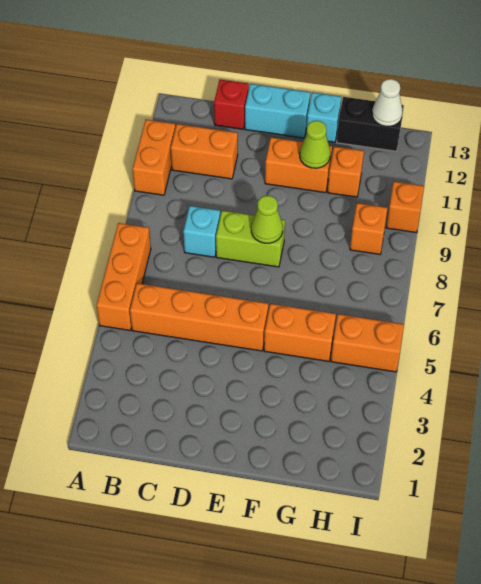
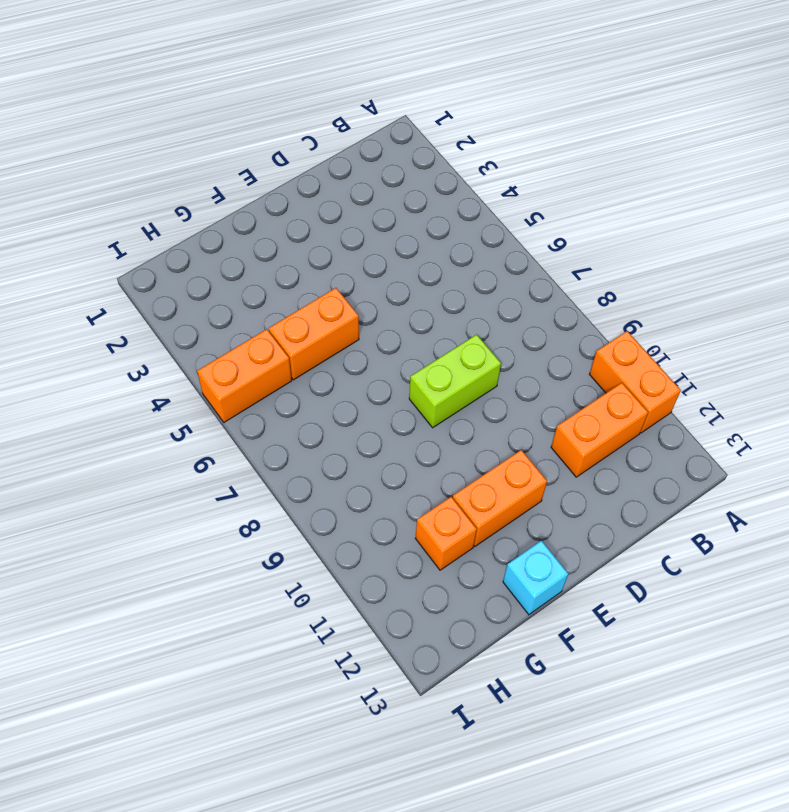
none -> orange brick A5:A7 level 1
none -> orange brick B5:E5 level 1
none -> cyan brick C8 level 1

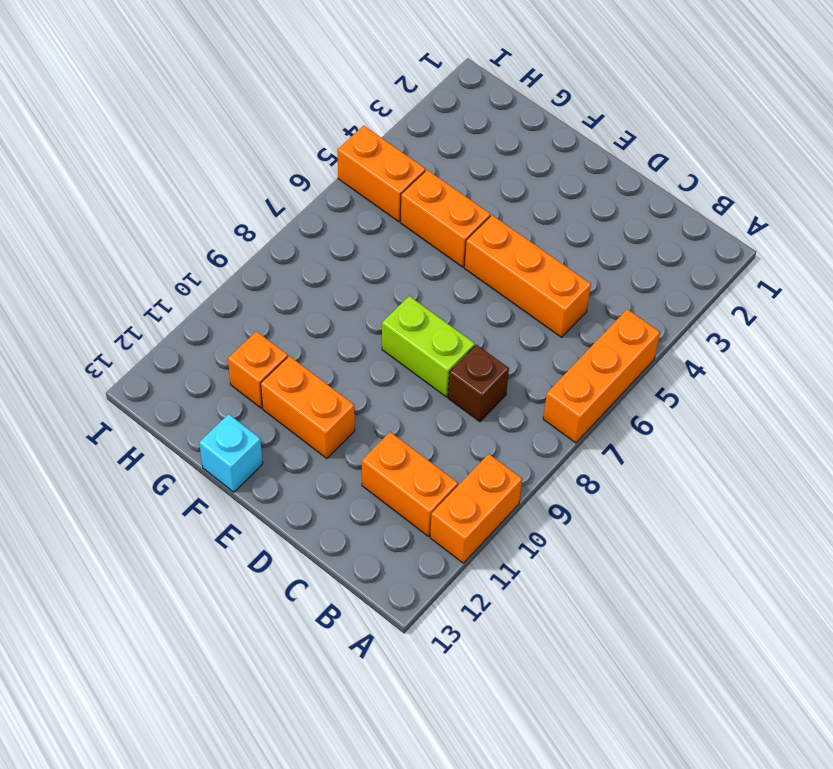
orange brick C5:E5 level 1 -> orange brick B5:E5 level 1
brown brick C8 level 1 -> cyan brick C8 level 1
none -> red brick C13 level 1
none -> cyan brick D13:E13 level 1
none -> black brick G13:H13 level 1

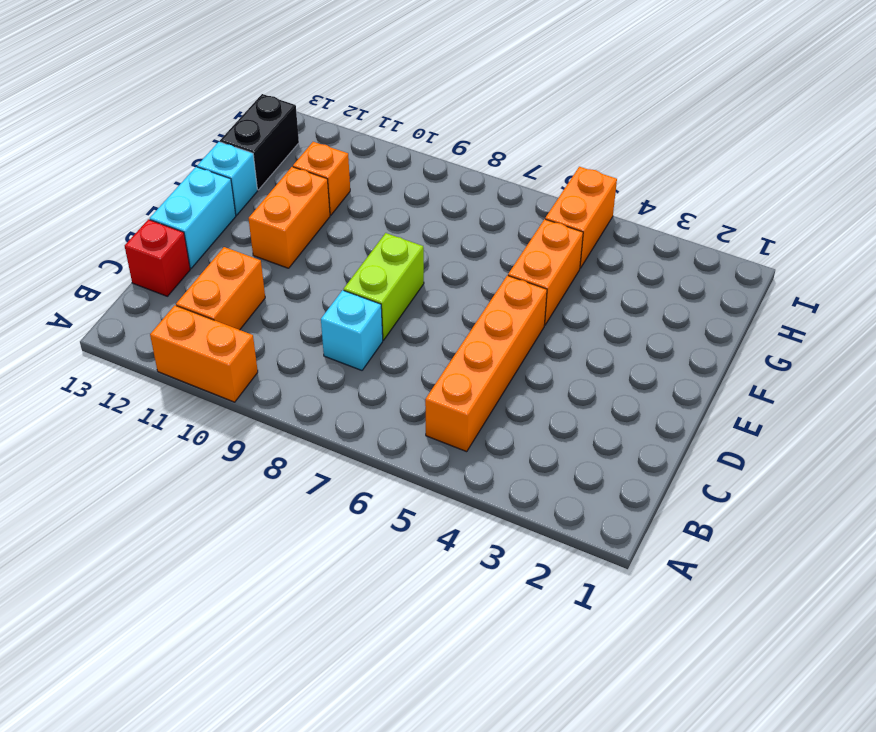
none -> orange brick A5:A7 level 1
none -> orange brick H9 level 1
none -> orange brick I10 level 1

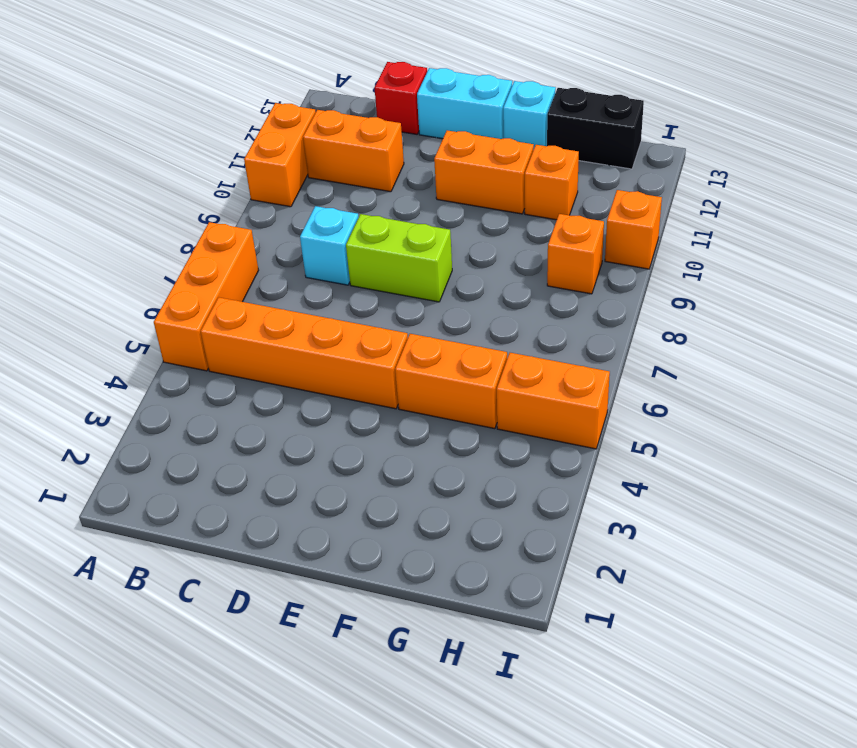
none -> lime cone E8 level 2
none -> lime cone F11 level 2
none -> white cone H13 level 2

